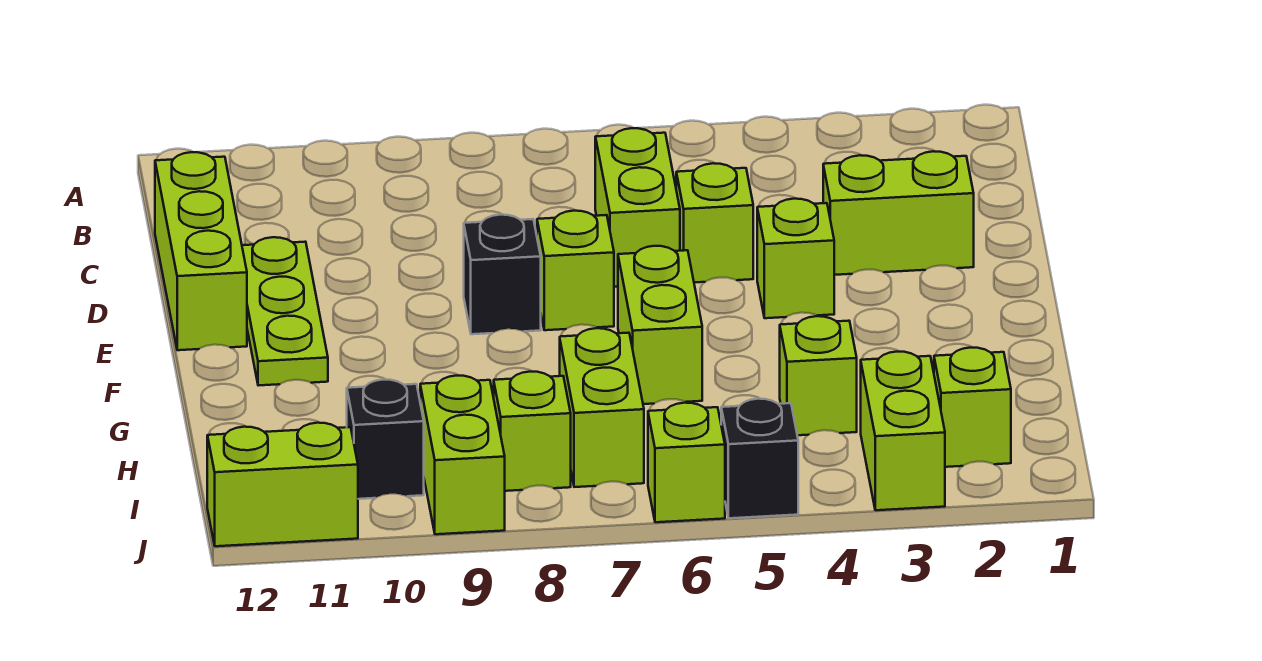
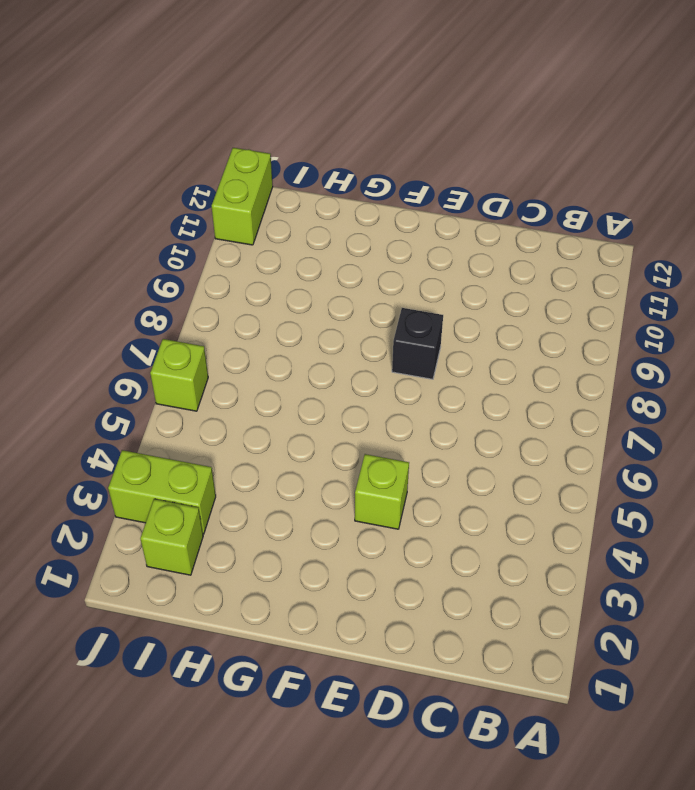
none -> lime brick C6:D6 level 1
none -> lime brick C12:E12 level 1
none -> lime brick D2:D3 level 1

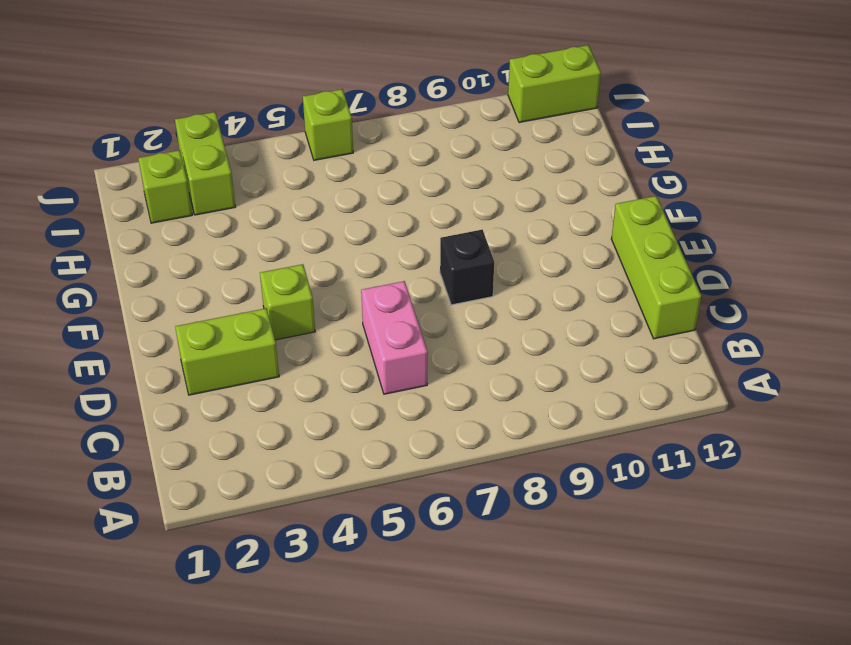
pink brick C6:D6 level 1 -> lime brick C6:D6 level 1
none -> lime brick D5 level 1
none -> lime plate D11:F11 level 1
none -> lime brick E7 level 1

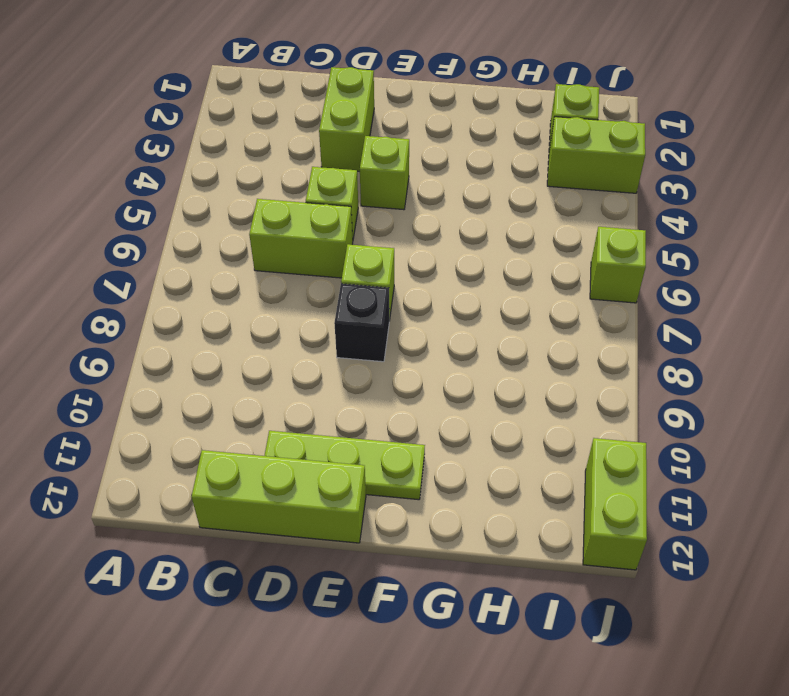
none -> lime brick F6:G6 level 1
none -> lime brick H4 level 1
none -> lime brick H7:I7 level 1

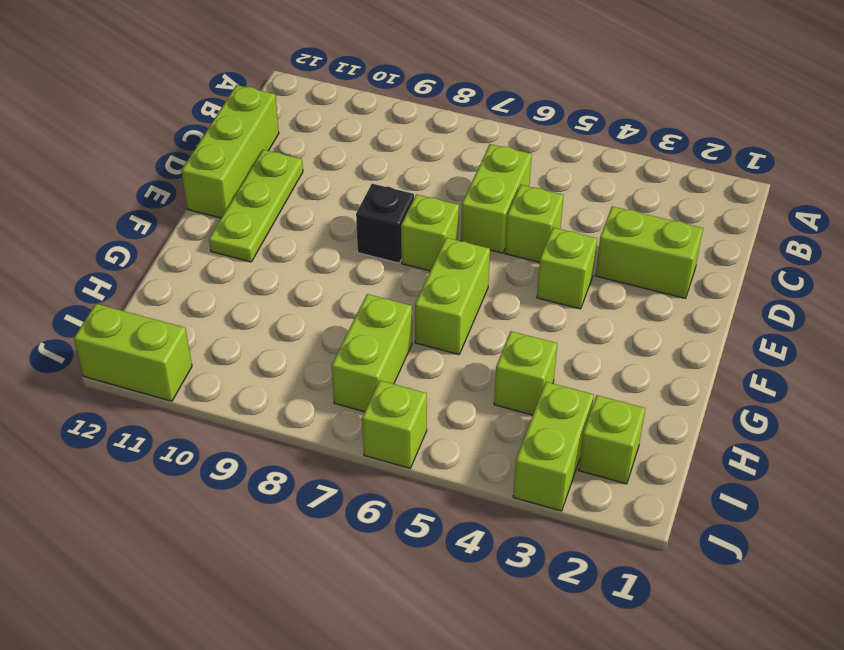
none -> lime brick I8 level 1
none -> lime brick I9:J9 level 1
none -> black brick I10 level 1

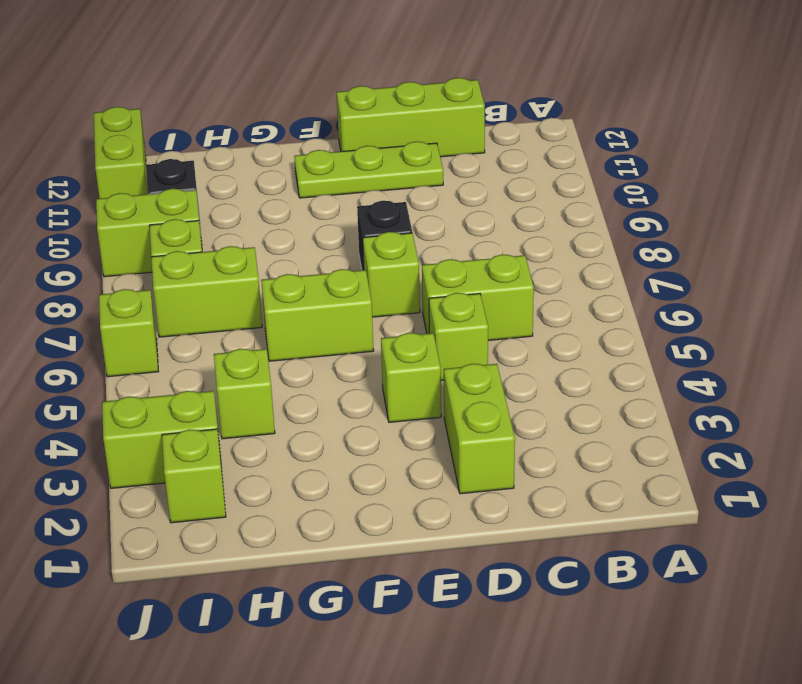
none -> black brick J5 level 1

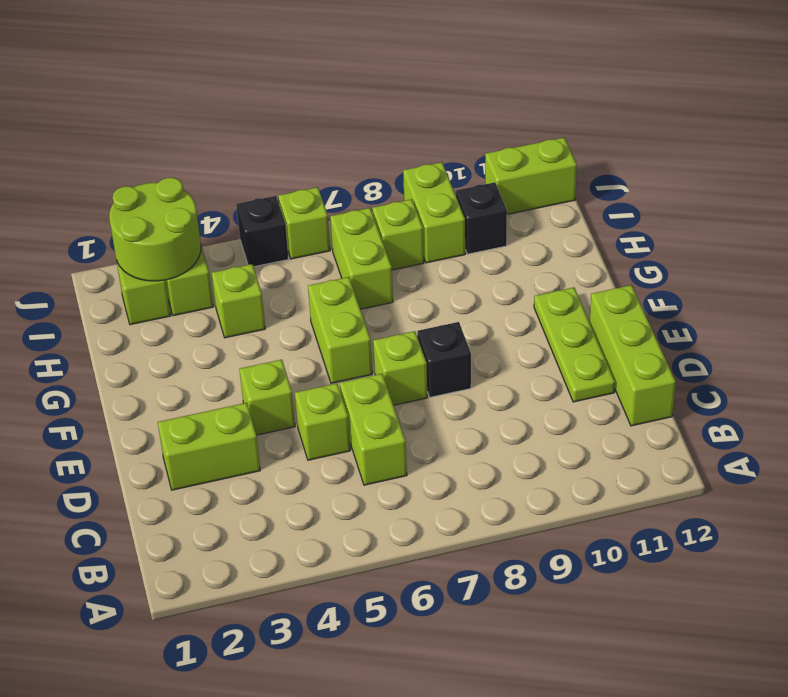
lime round brick I2:J3 level 2 -> none

